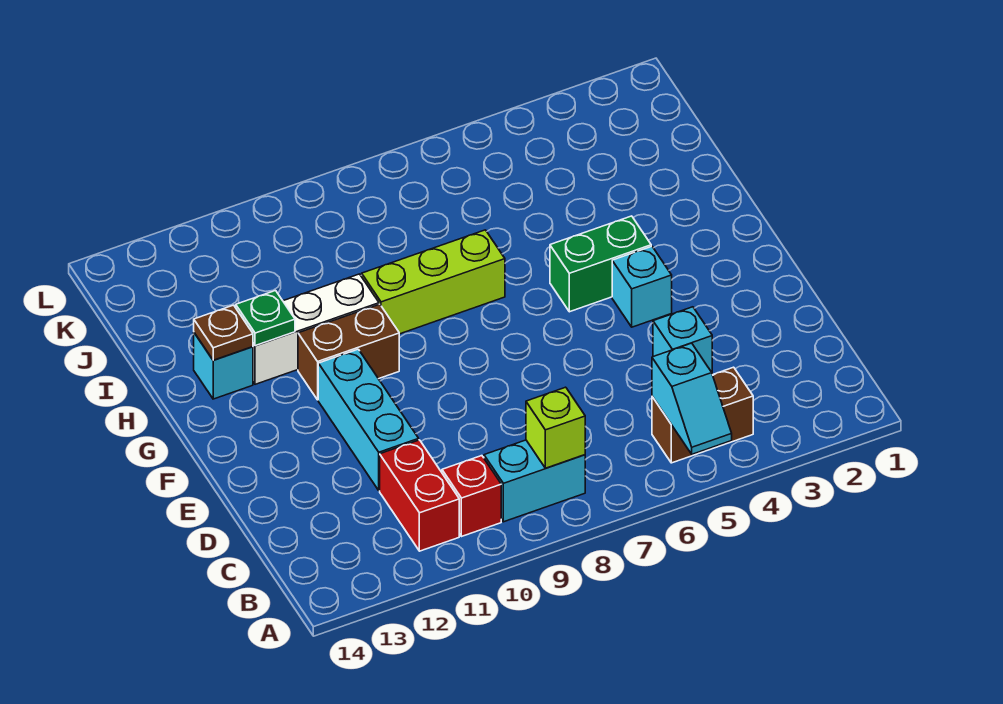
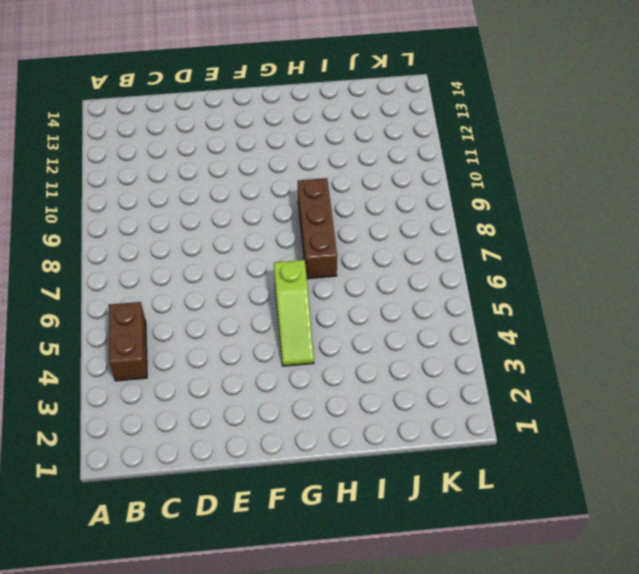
lime slope G4:G6 level 1 top 6 -> green brick G4:G5 level 1
brown brick H7:H9 level 1 -> lime brick H7:H9 level 1
none -> cyan brick B8:B9 level 1
none -> red brick B10 level 1
none -> red brick B11:C11 level 1

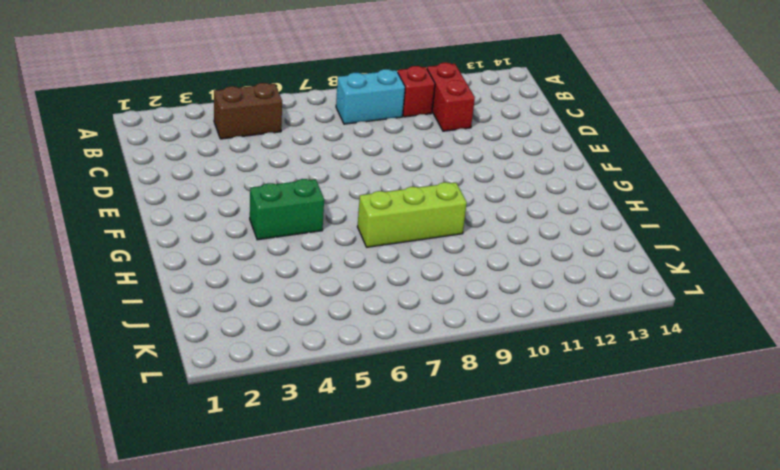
none -> cyan brick D4 level 1
none -> cyan brick D11:F11 level 1
none -> cyan brick F4 level 1

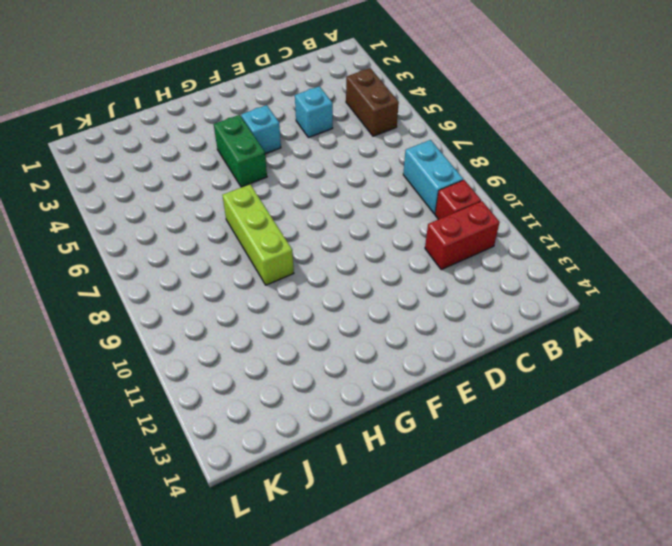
none -> cyan brick D11:F11 level 1
none -> brown brick G10:G11 level 1
none -> white brick H10:H12 level 1

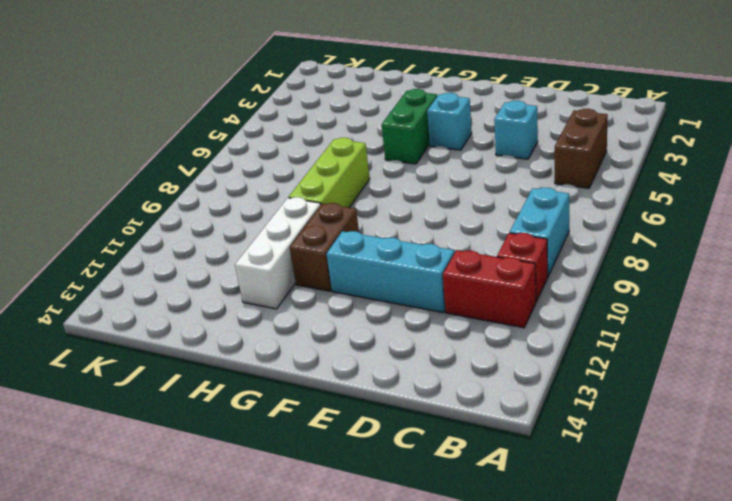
none -> cyan brick H13 level 1
none -> cyan slope A5:B5 level 2 top B
none -> lime brick B8 level 2

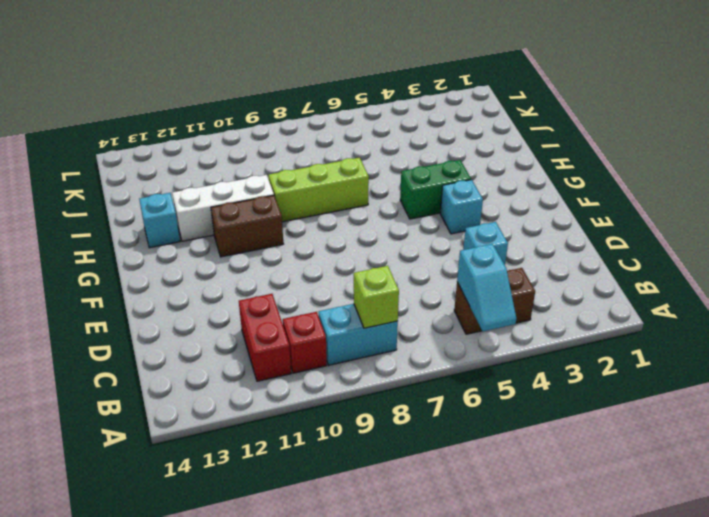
none -> cyan brick D11:F11 level 1
none -> green plate H12 level 2
none -> brown plate H13 level 2

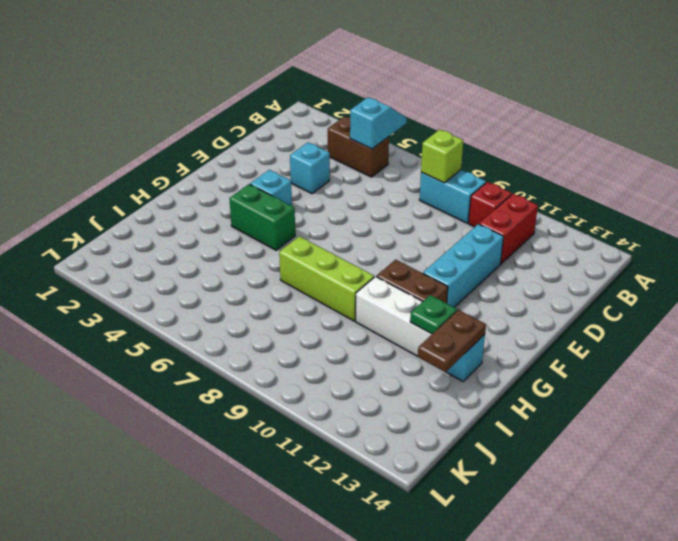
brown plate H13:I13 level 2 -> brown plate H13 level 2

